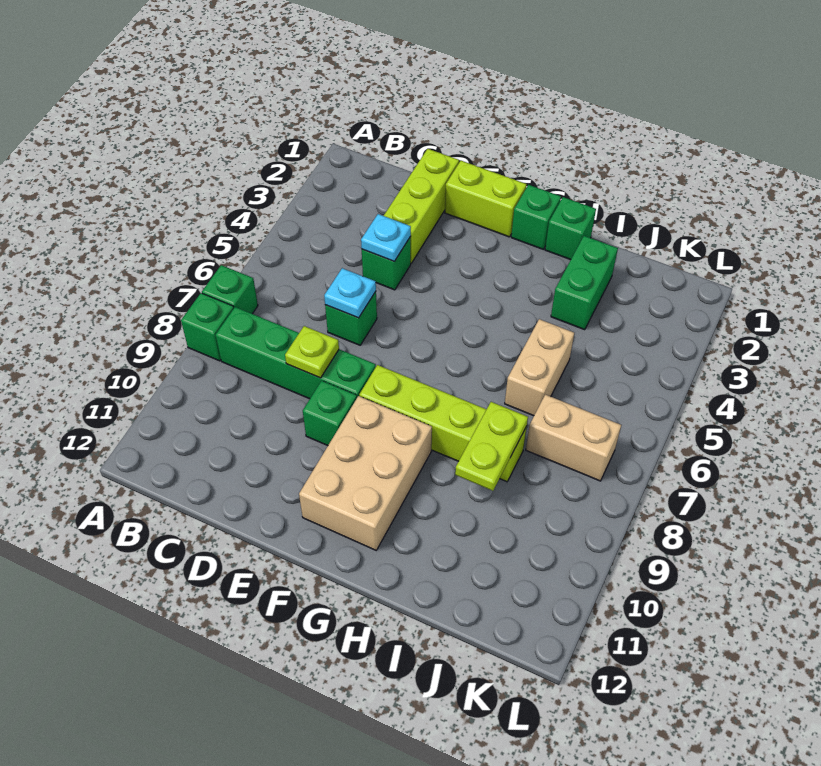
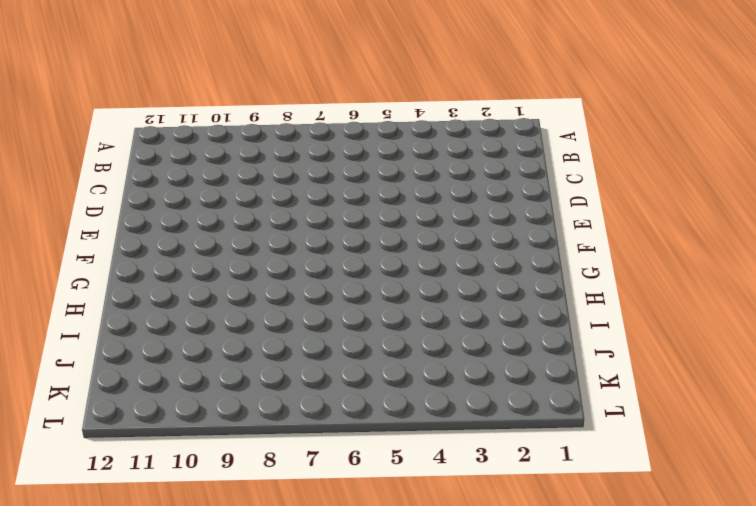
none -> green brick A7 level 1
none -> green brick A8 level 1
none -> green brick B8:E8 level 1

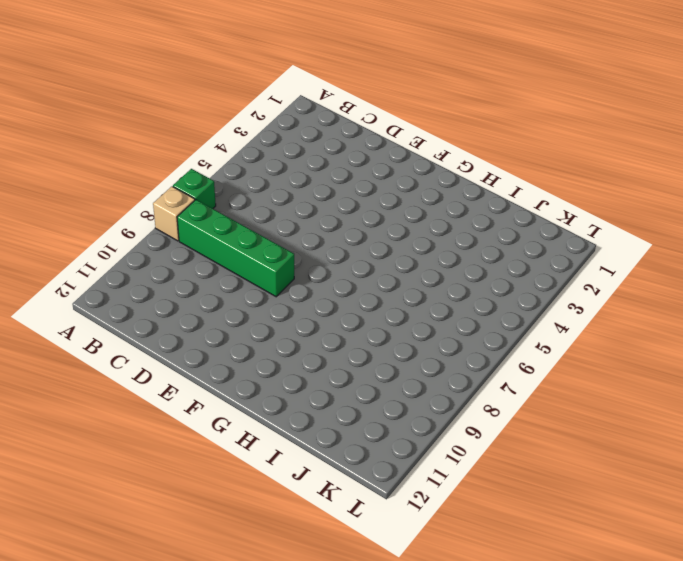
tan brick A8 level 1 -> green brick A8 level 1
none -> lime brick D1:D3 level 1
none -> green brick D4 level 1
none -> green brick D6 level 1

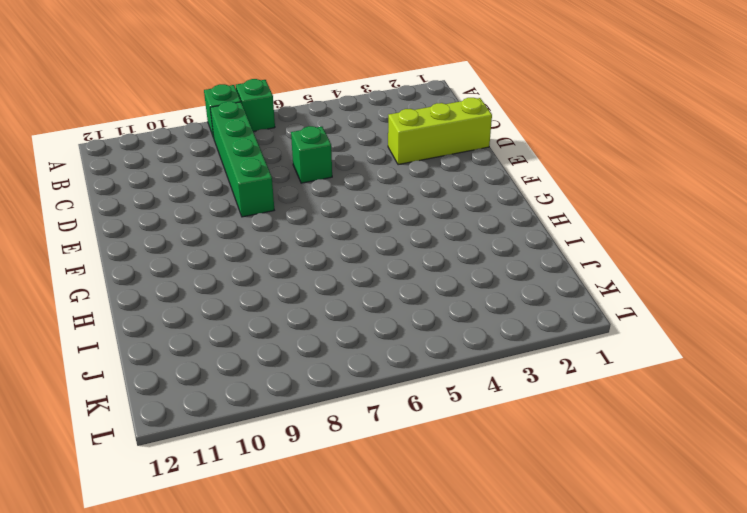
none -> green brick D4 level 1
none -> lime brick E1:F1 level 1
none -> green brick E9 level 1

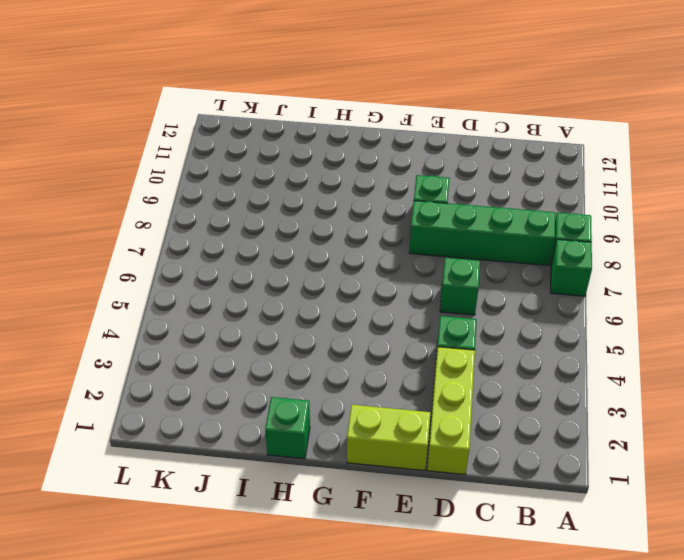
none -> lime brick F8:I8 level 1
none -> tan brick F9:G11 level 1
none -> green brick G1 level 1

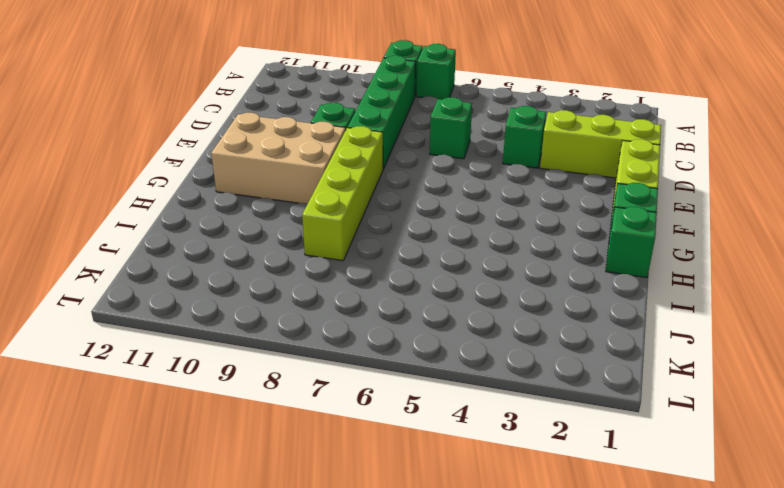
none -> green brick I2:I3 level 1
none -> tan brick I5:I6 level 1
none -> tan brick J7:K7 level 1

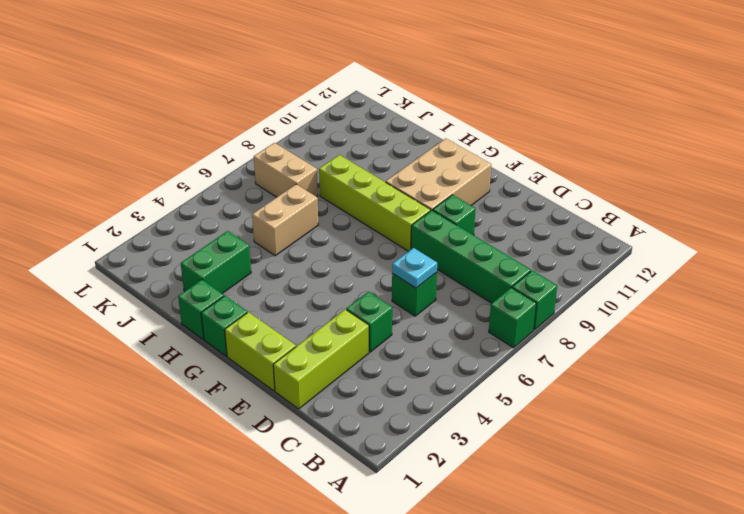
none -> cyan plate D4 level 2
none -> lime plate D8 level 2
none -> lime plate I8:I9 level 2

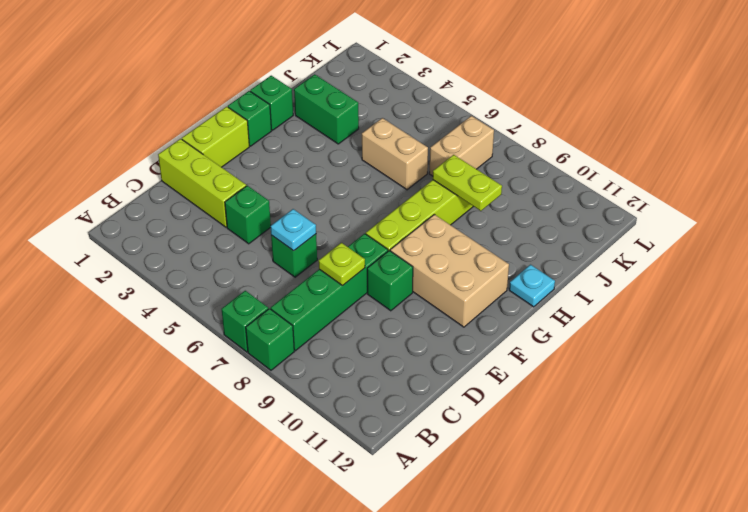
cyan plate H12 level 1 -> cyan plate D4 level 2

